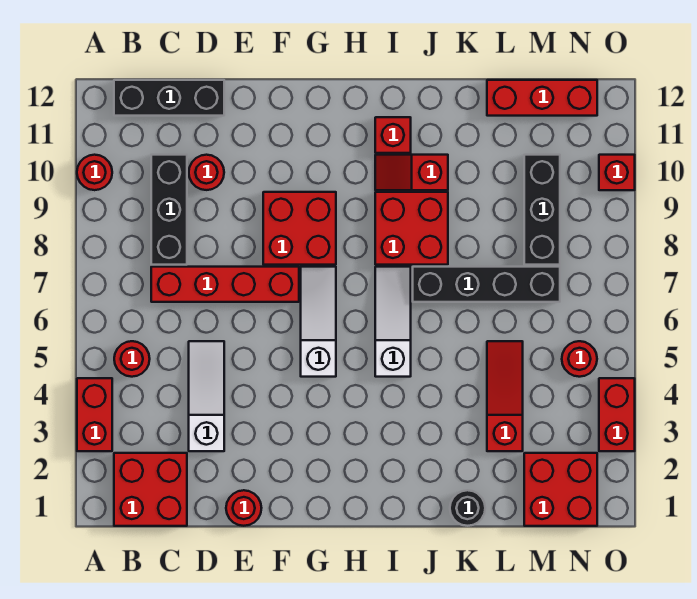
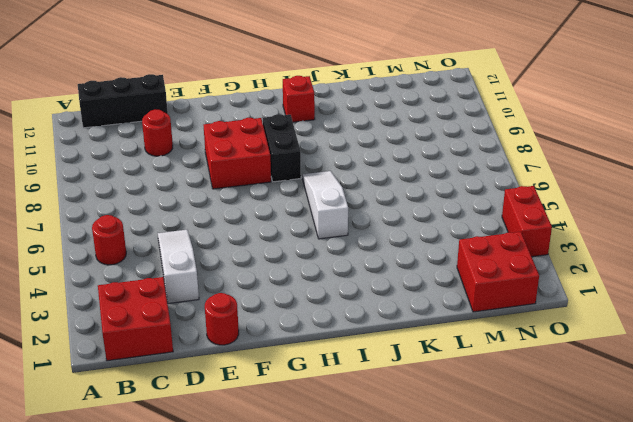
black brick H8:H9 level 1 -> none
none -> red brick A3:A4 level 1
none -> red round brick A10 level 1
none -> red brick C7:F7 level 1

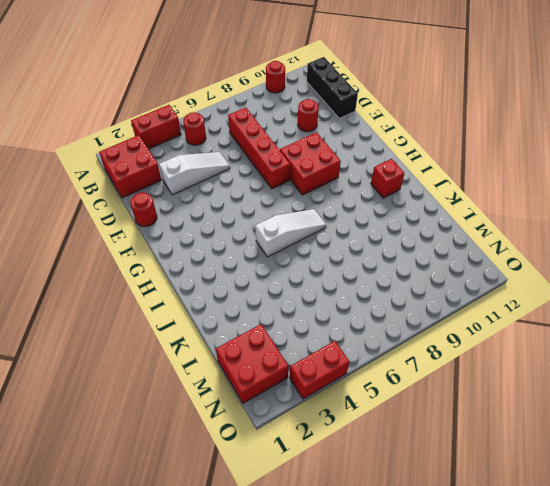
none -> black brick C8:C10 level 1
none -> white slope G5:G7 level 1 top 5
none -> red brick I8:J9 level 1

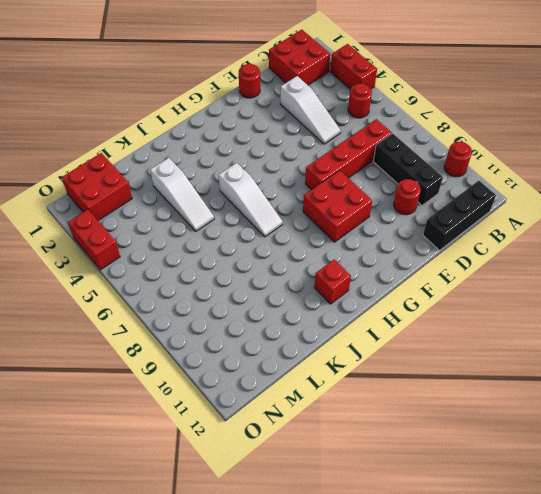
white slope K3:K5 level 1 top 3 -> white slope G5:G7 level 1 top 5
none -> red brick I8:J9 level 1
none -> red slope I10:J10 level 1 top J
none -> black brick J7:M7 level 1

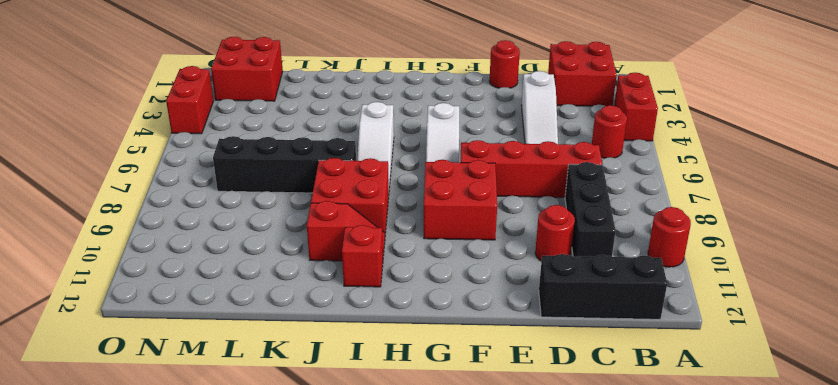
none -> black round brick K1 level 1
none -> red slope L3:L5 level 1 top 3
none -> red brick L12:N12 level 1

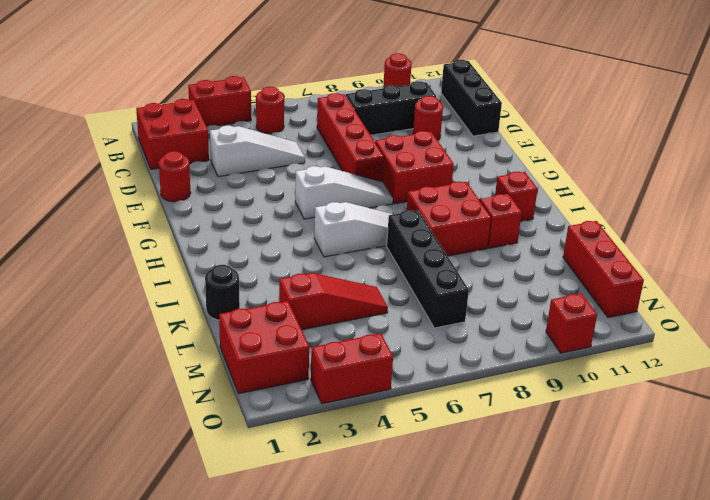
none -> black brick M8:M10 level 1
none -> red round brick N5 level 1

